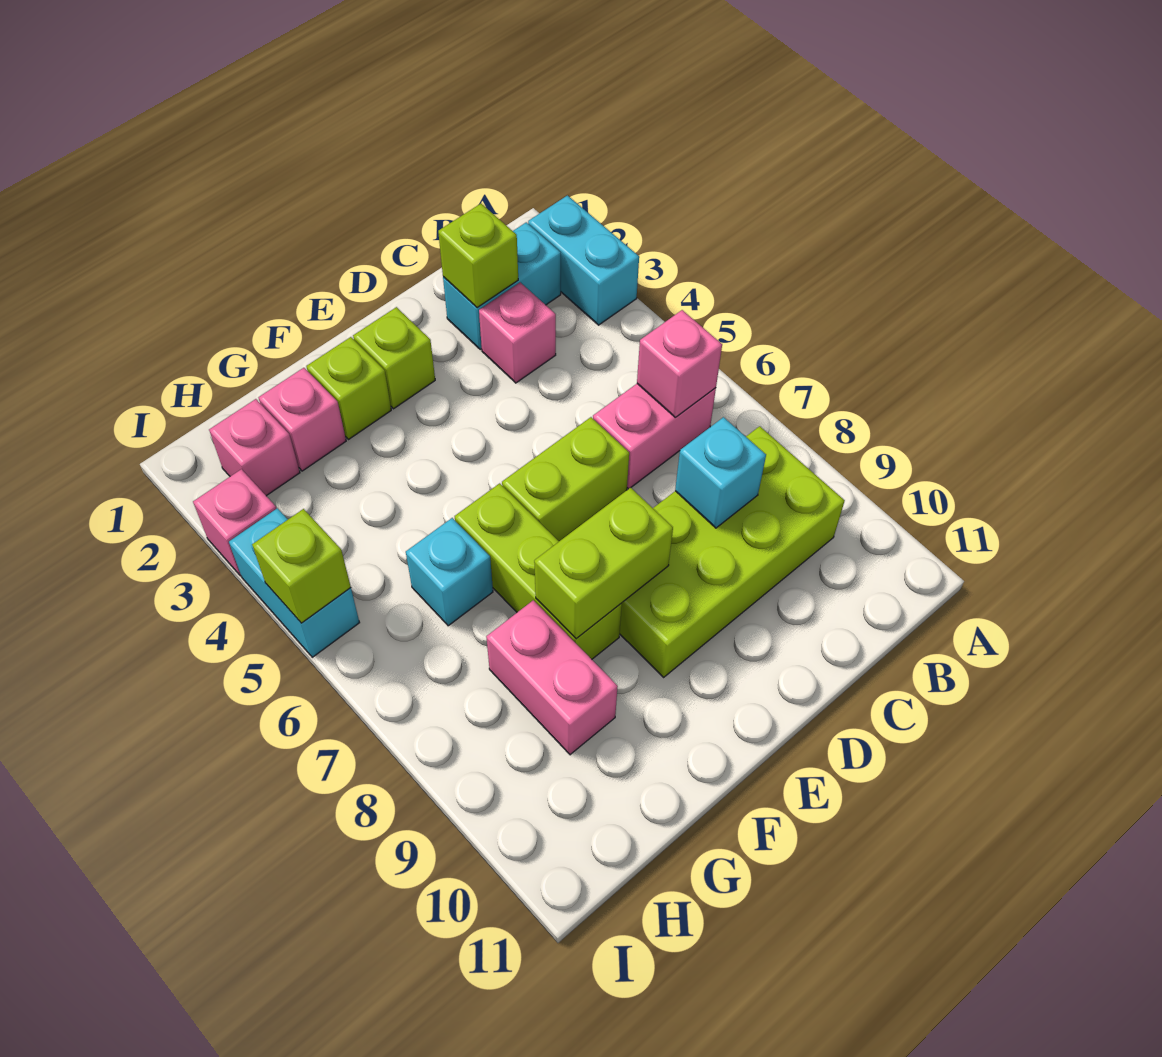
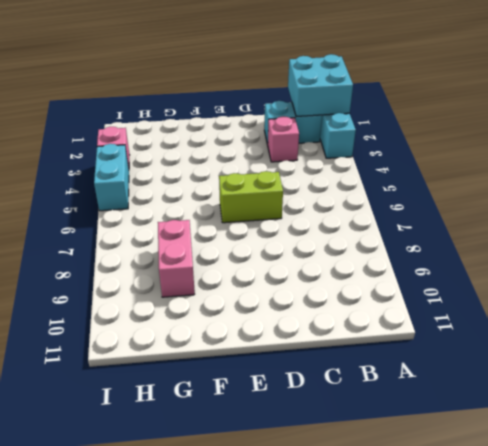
cyan brick A1:B2 level 2 -> none
none -> pink brick B6:C6 level 1
none -> lime brick B8:E9 level 1
none -> lime brick E2 level 1

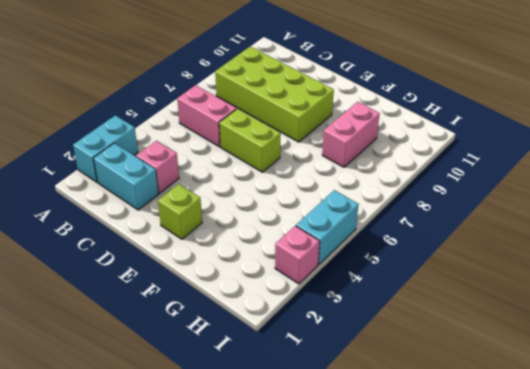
none -> lime brick F2 level 1
none -> lime brick F6:F8 level 1
none -> pink brick G2 level 1

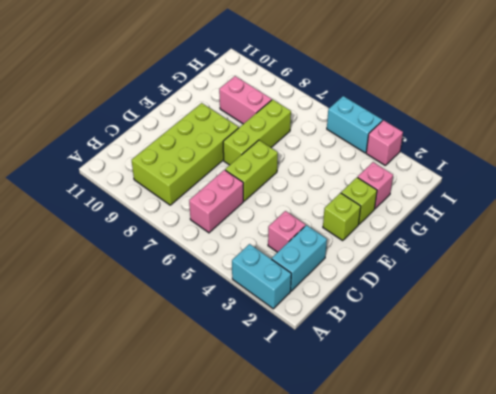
lime brick E7:G7 level 1 -> lime brick F6:F8 level 1
none -> cyan brick G6 level 1
none -> pink brick H2 level 1
none -> pink brick B6 level 2

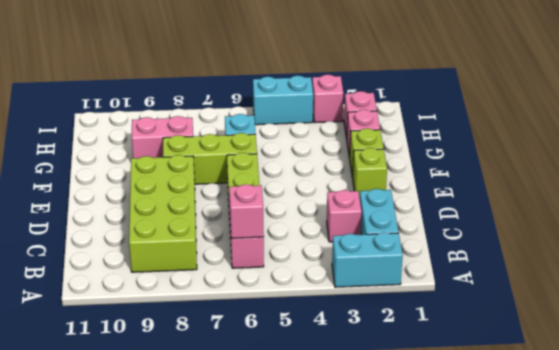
none -> lime brick C2 level 2
none -> cyan brick C8 level 2
none -> lime brick E8:F8 level 2

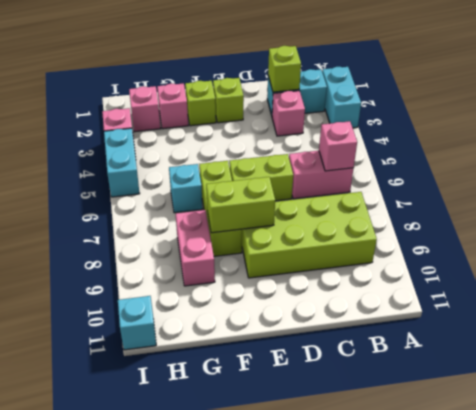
cyan brick I11 level 1 -> cyan brick C8 level 2
none -> lime brick I5 level 2

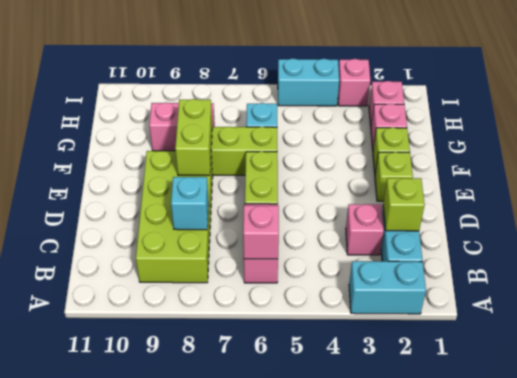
none -> lime brick I5 level 2

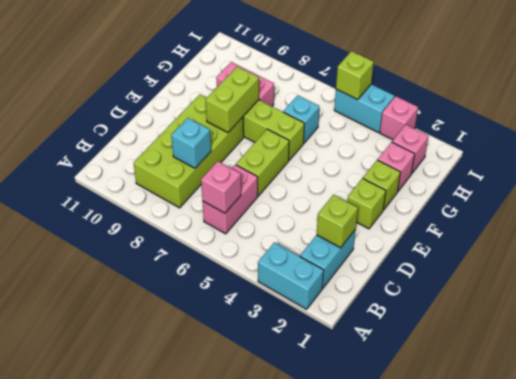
none -> pink brick C3 level 1

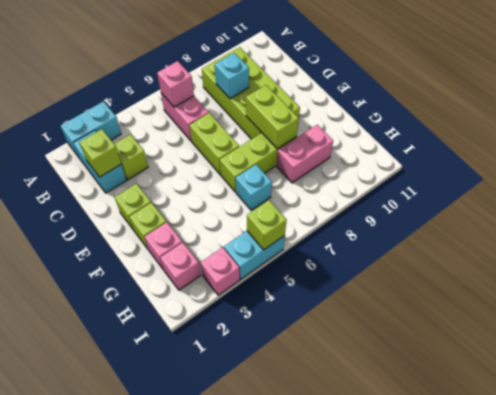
lime brick C3 level 1 -> pink brick C3 level 1

